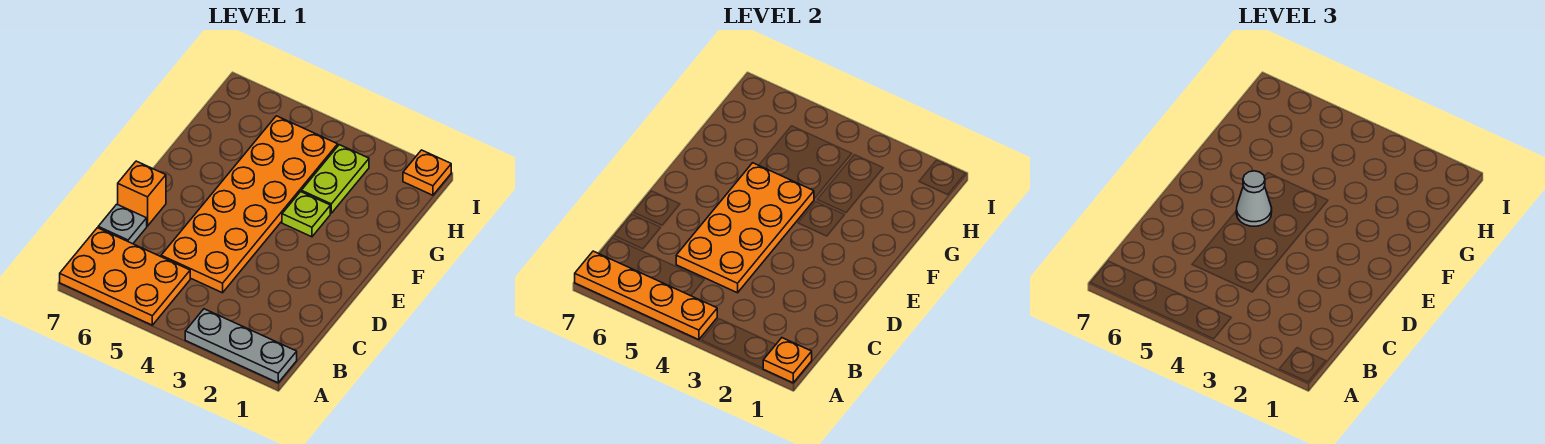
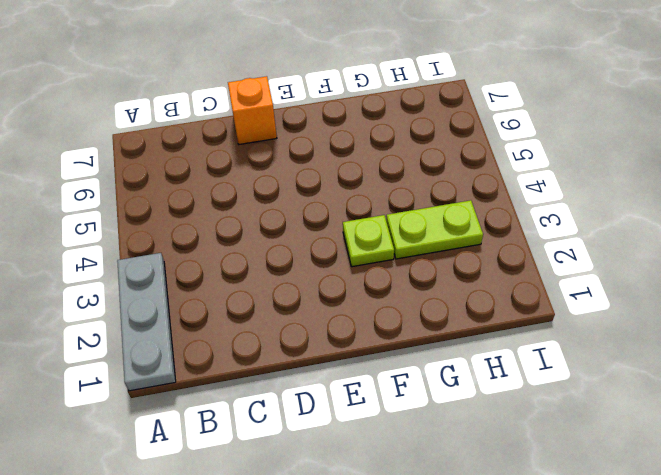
none -> orange plate A5:B7 level 1
none -> orange plate C4:H5 level 1
none -> grey plate C7 level 1

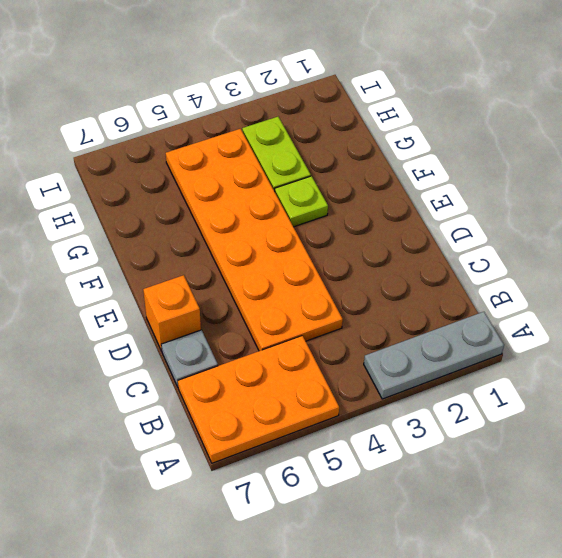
none -> orange plate I1 level 1
none -> orange plate A1 level 2
none -> orange plate A4:A7 level 2

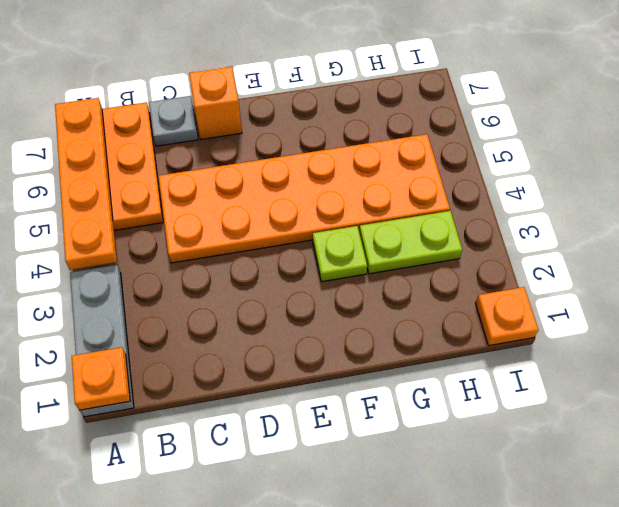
none -> orange plate C4:F5 level 2
none -> grey cone E5 level 3

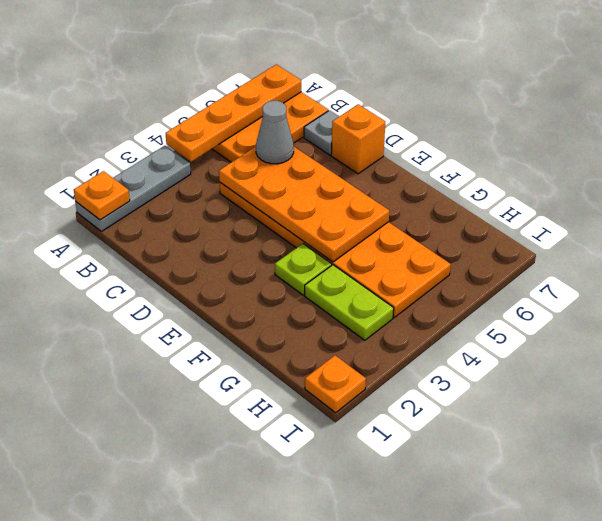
grey cone C5 level 3 -> grey cone E5 level 3

